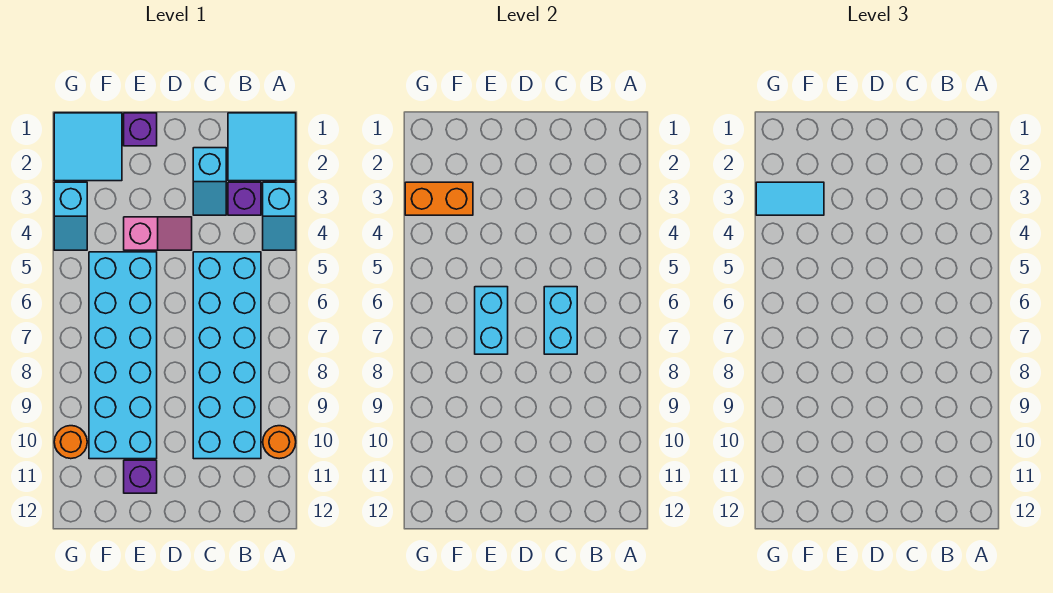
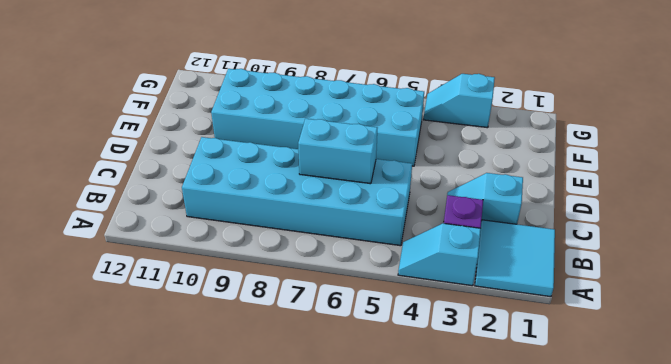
none -> orange round brick A10 level 1
none -> pink slope D4:E4 level 1 top E
none -> purple brick E1 level 1

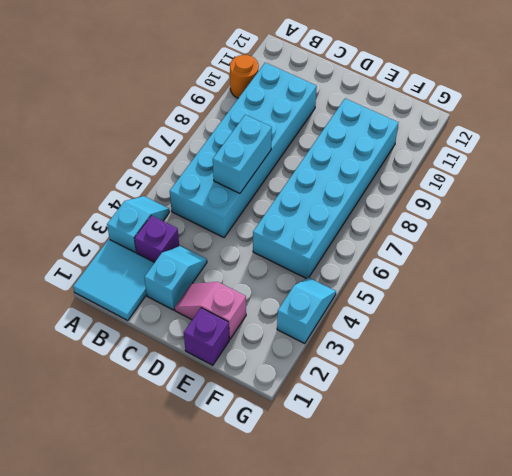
pink slope D2:E2 level 1 top E -> pink slope D4:E4 level 1 top E
none -> purple brick E11 level 1
none -> cyan tile F1:G2 level 1
none -> orange round brick G10 level 1

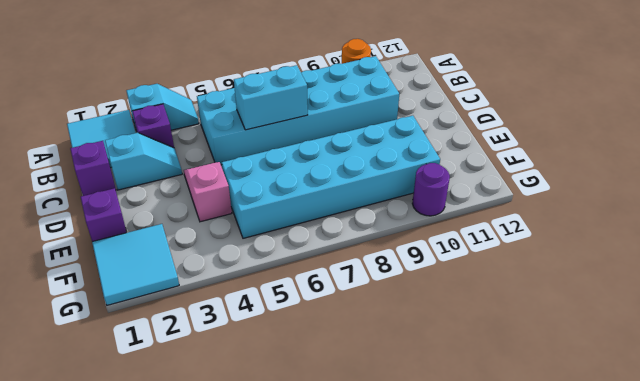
purple brick C1 level 1 -> purple brick E11 level 1
purple round brick G10 level 1 -> orange round brick G10 level 1
none -> cyan slope G3:G4 level 1 top 3
none -> cyan brick E6:E7 level 2
none -> orange brick F3:G3 level 2

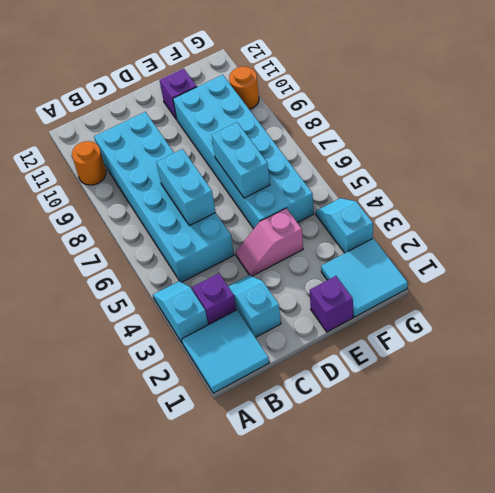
none -> orange brick F3:G3 level 2
none -> cyan tile F3:G3 level 3

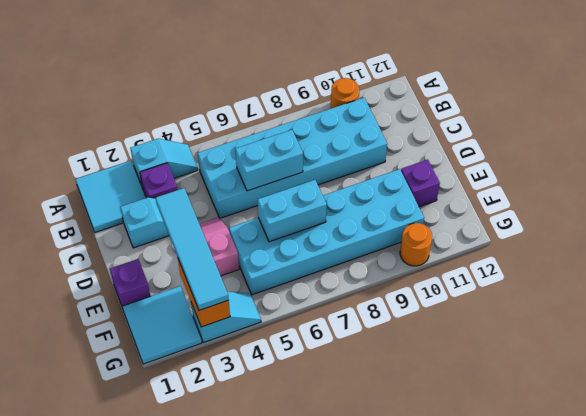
cyan tile D3:G3 level 3 -> cyan tile F3:G3 level 3

